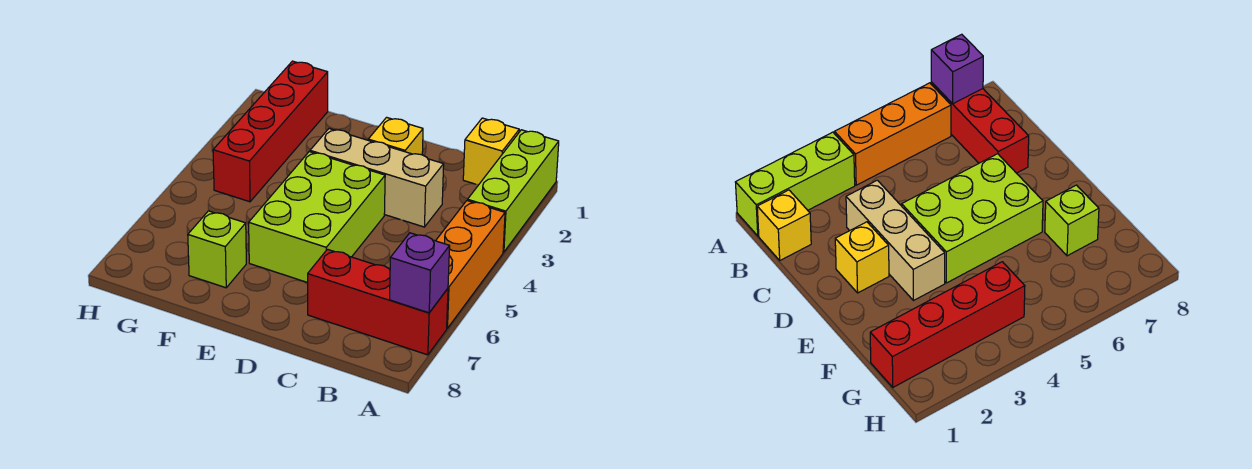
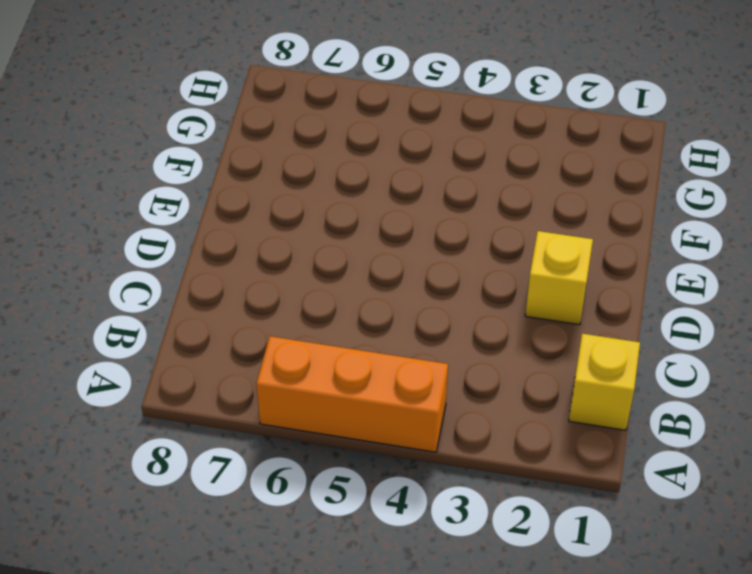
none -> lime brick A1:A3 level 1
none -> red brick A7:C7 level 1

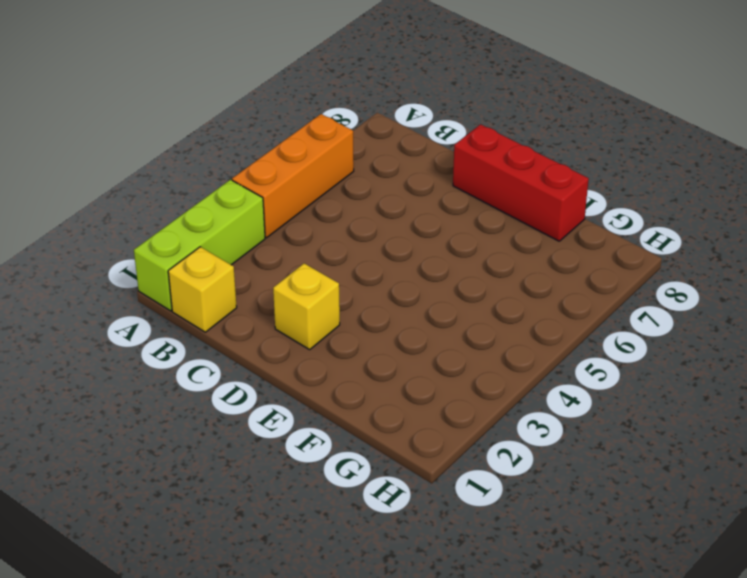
red brick D8:F8 level 1 -> red brick A7:C7 level 1
none -> tan brick C3:E3 level 1
none -> lime brick D4:E6 level 1

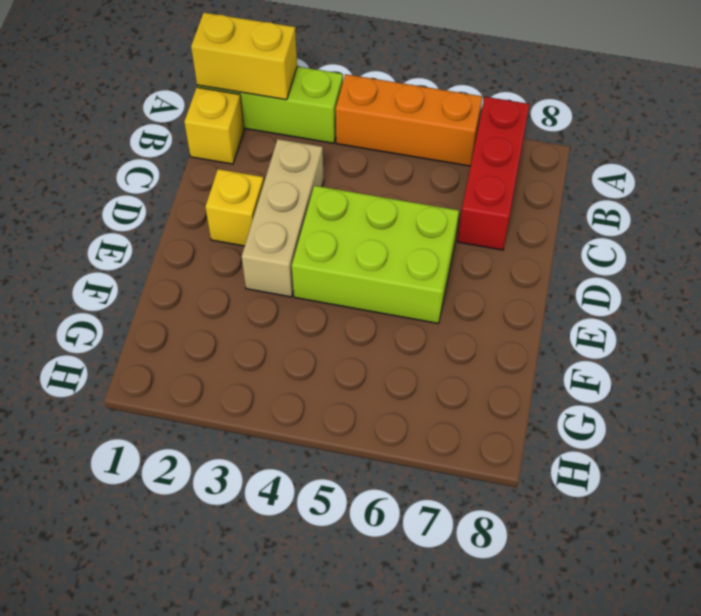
yellow brick A1:A2 level 2 -> none
none -> lime brick F7 level 1
none -> red brick G1:G4 level 1

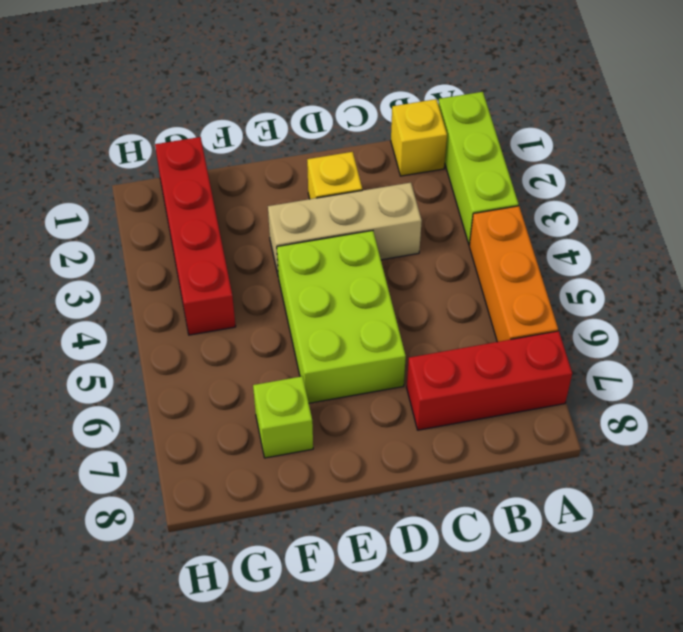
none -> purple brick A7 level 2

